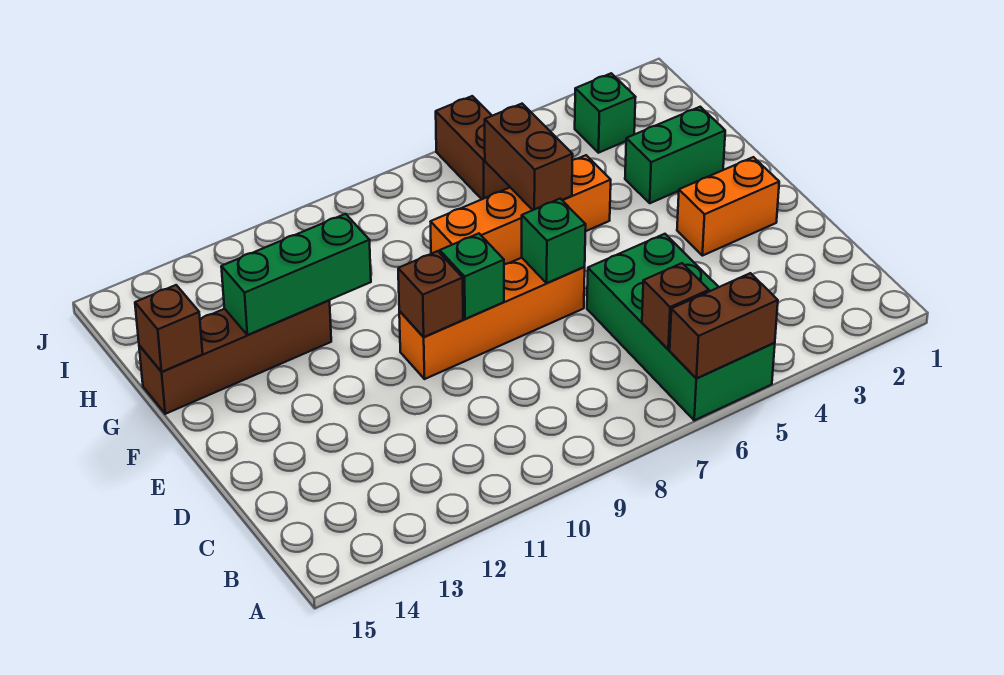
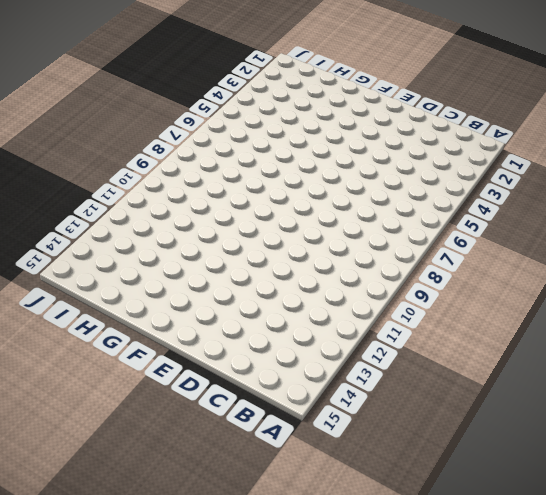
none -> green brick A5:D6 level 1
none -> orange brick E2:E3 level 1
none -> orange brick E7:E10 level 1

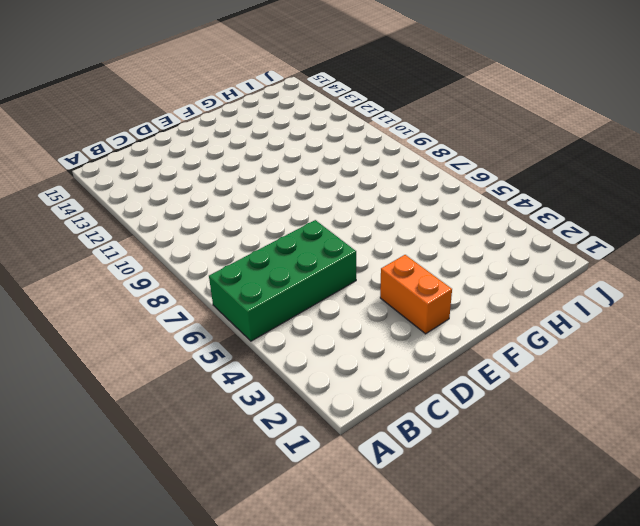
none -> orange brick E7:E10 level 1
none -> green brick G2:G3 level 1
none -> orange brick G5:G8 level 1

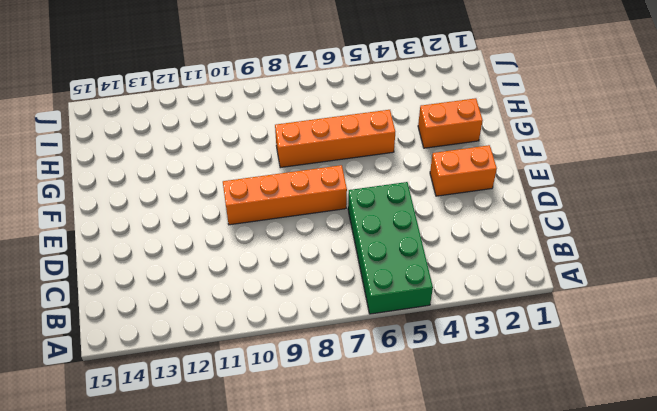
orange brick G2:G3 level 1 -> green brick G2:G3 level 1
none -> brown brick G12:G15 level 1
none -> green brick I3 level 1
none -> brown brick I6:J6 level 1

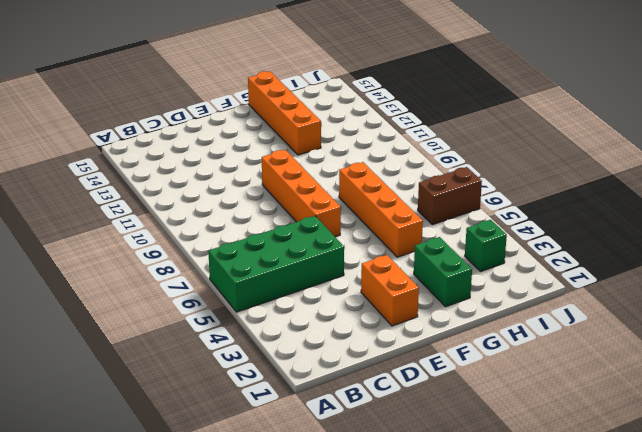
orange brick G12:G15 level 1 -> brown brick G12:G15 level 1
none -> brown brick A5:A6 level 2
none -> brown brick B6 level 2
none -> green brick E7 level 2

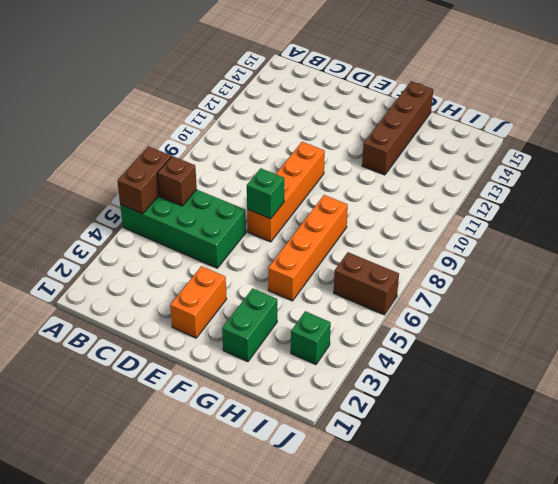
none -> green brick E9 level 2
none -> brown brick E10 level 2
none -> brown brick G6:H6 level 2

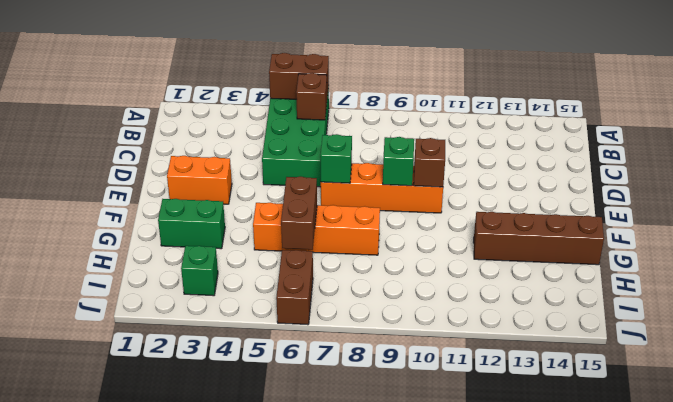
none -> green brick G11:G13 level 2
none -> brown brick G15 level 2

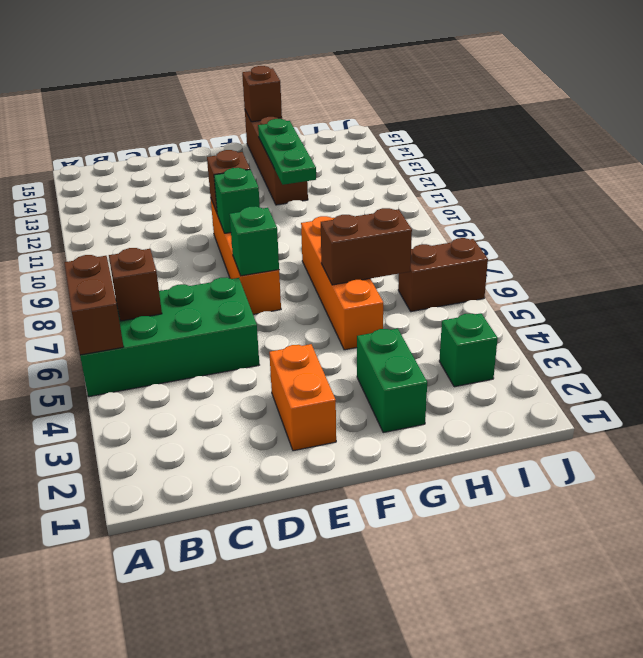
green plate G11:G13 level 2 -> green brick G11:G13 level 2

